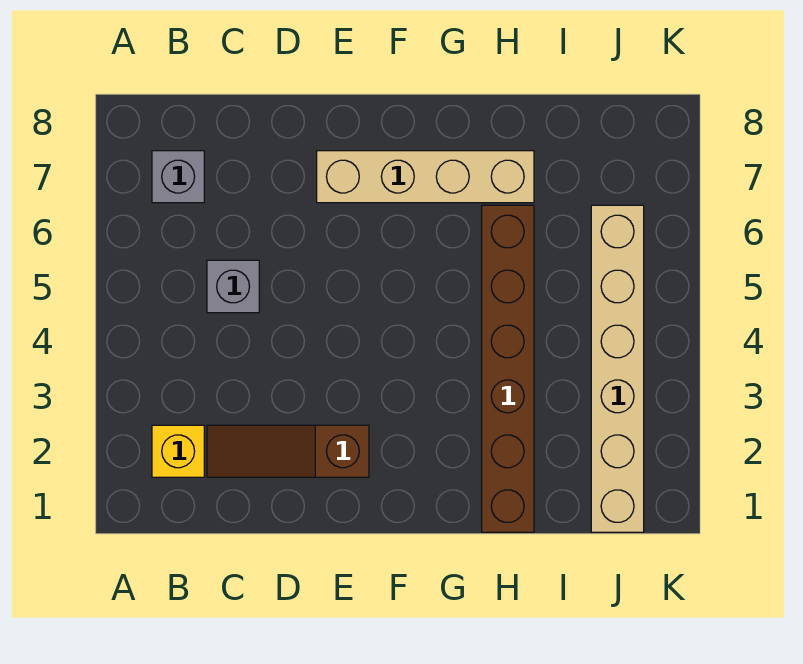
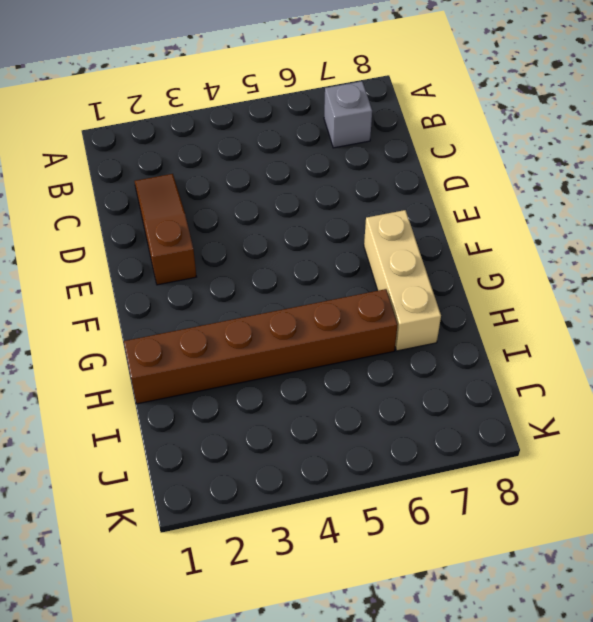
tan brick F7:H7 level 1 -> tan brick E7:H7 level 1
none -> yellow brick B2 level 1
none -> grey brick C5 level 1

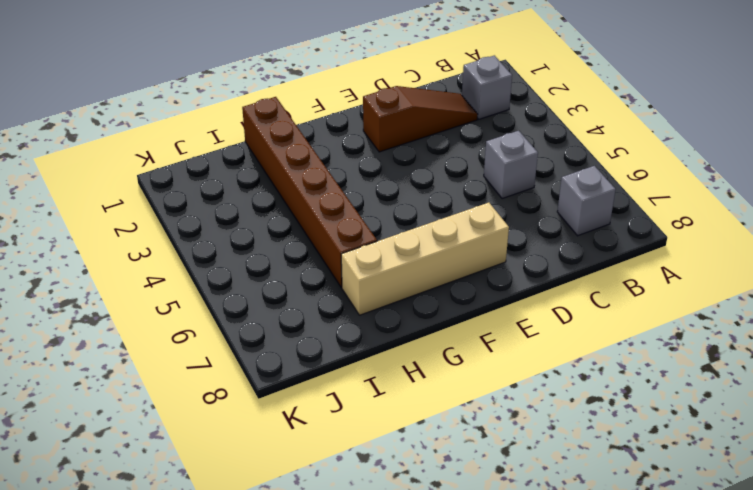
grey brick B2 level 1 -> yellow brick B2 level 1
none -> tan brick J1:J6 level 1

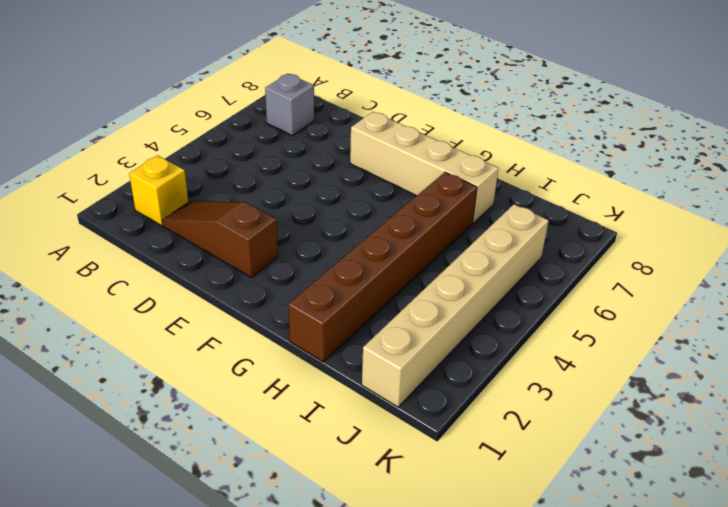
none -> grey brick C5 level 1

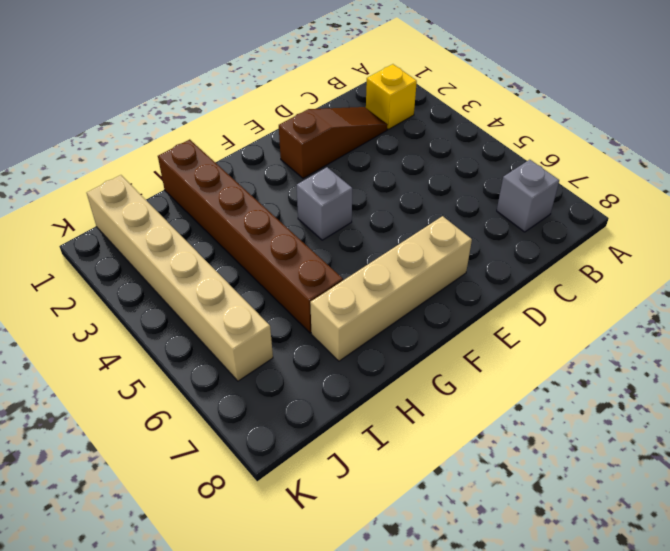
grey brick F4 level 1 -> grey brick C5 level 1

